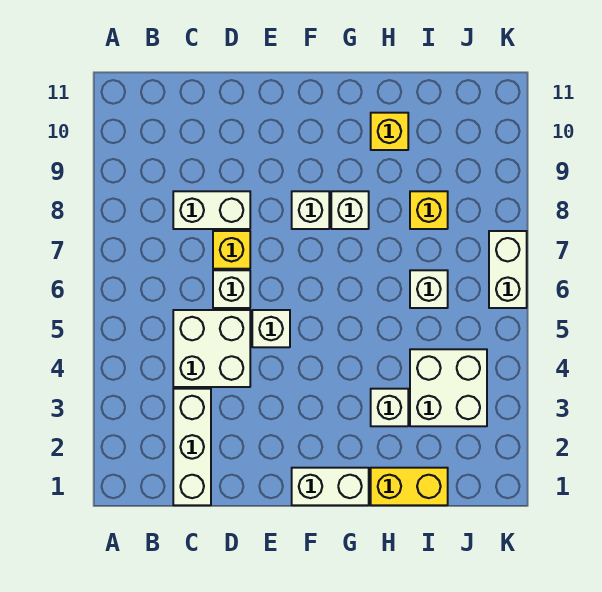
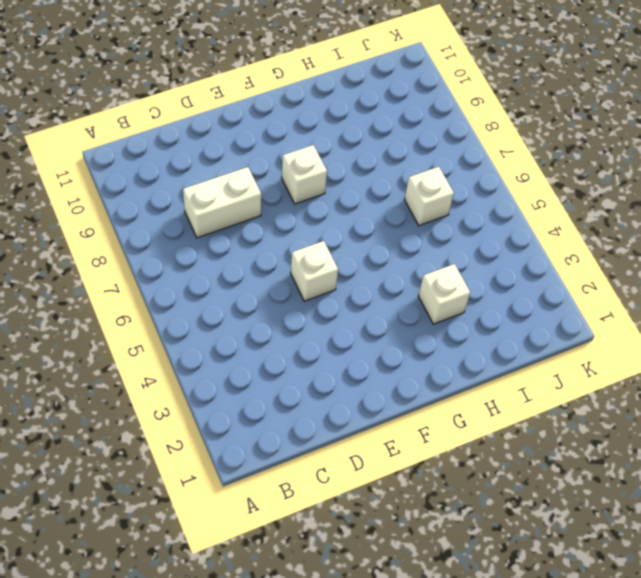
none -> white brick C1:C3 level 1
none -> white brick C4:D5 level 1
none -> white brick D6 level 1

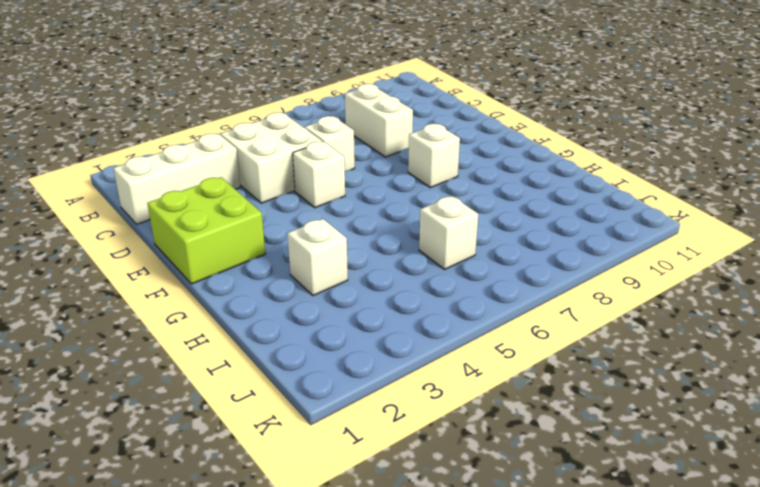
lime brick E1:F2 level 1 -> white brick F1:G1 level 1
none -> yellow brick D7 level 1
none -> white brick G8 level 1
none -> yellow brick H1:I1 level 1

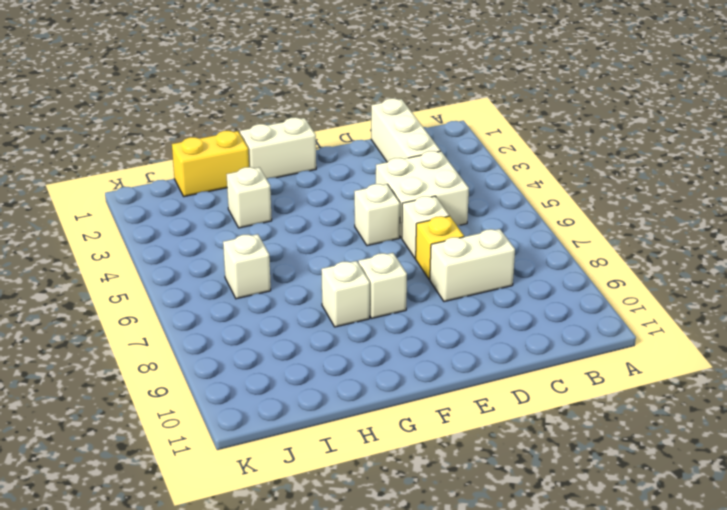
none -> yellow brick H10 level 1
none -> white brick I3:J4 level 1
none -> yellow brick I8 level 1

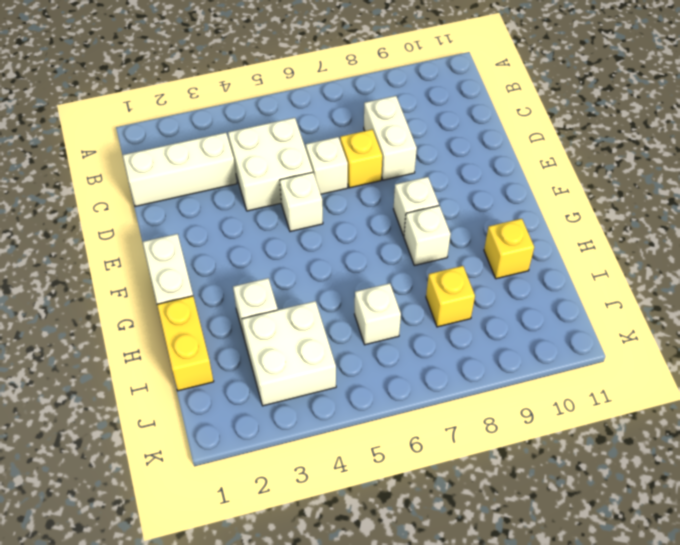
none -> white brick K6:K7 level 1

